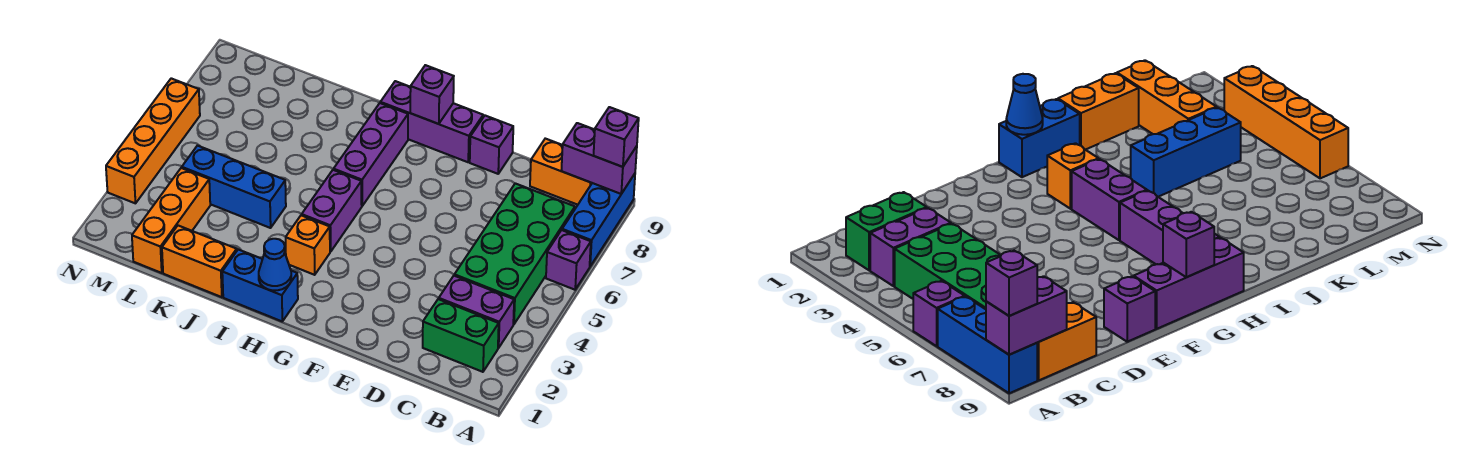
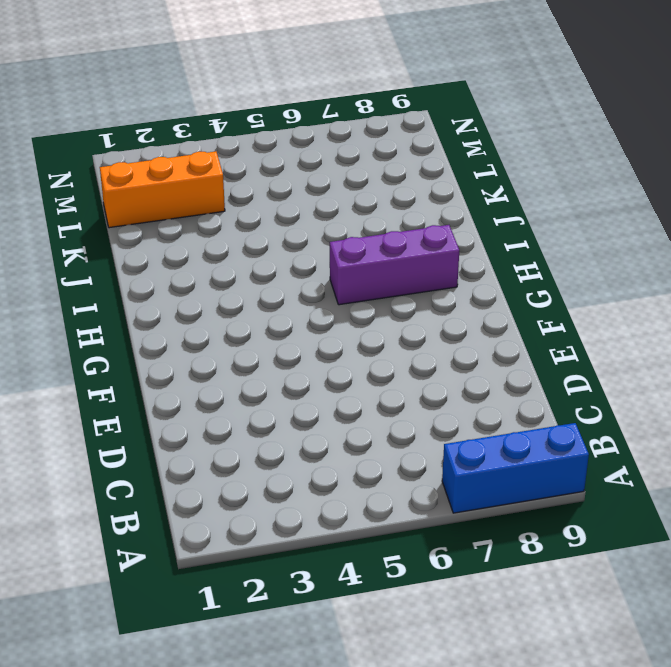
none -> purple brick A6 level 1
none -> green brick B2:C2 level 1
none -> purple brick B3:C3 level 1

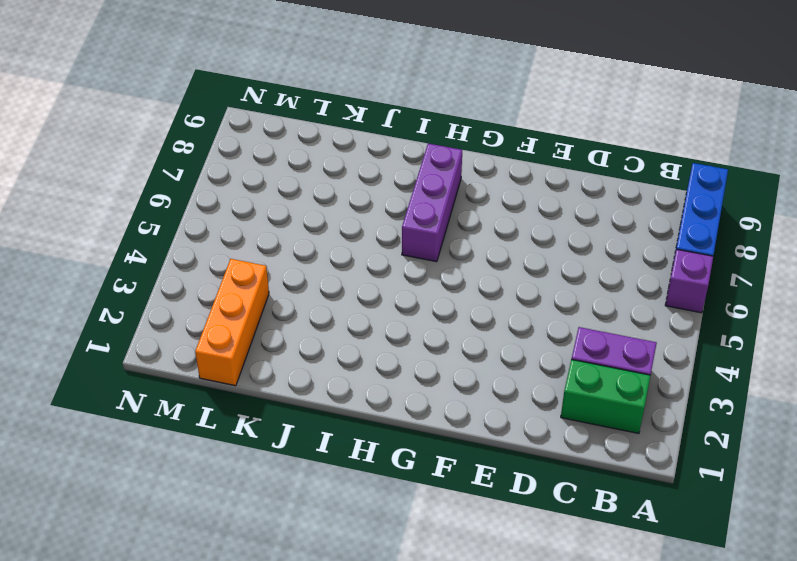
none -> green brick B4:C7 level 1
none -> orange brick B9:C9 level 1
none -> purple brick E9 level 1

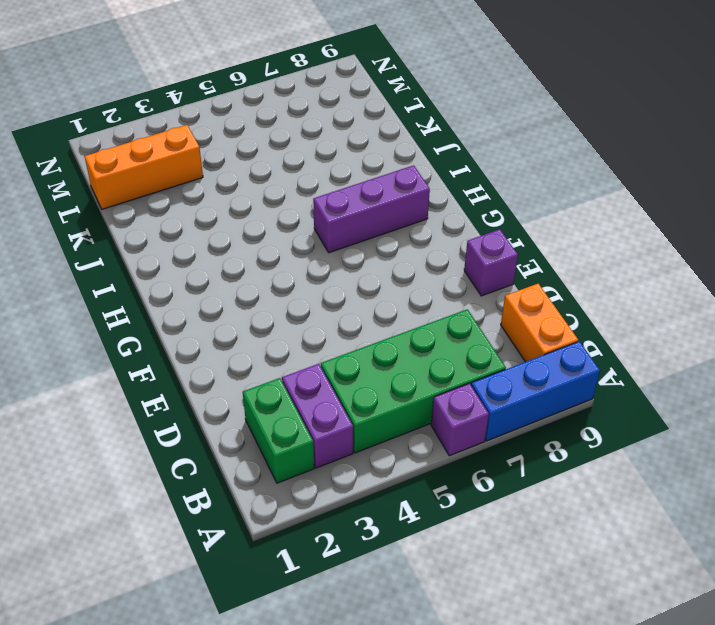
none -> purple brick F9:H9 level 1
none -> blue brick H1:I1 level 1
none -> orange brick H3 level 1

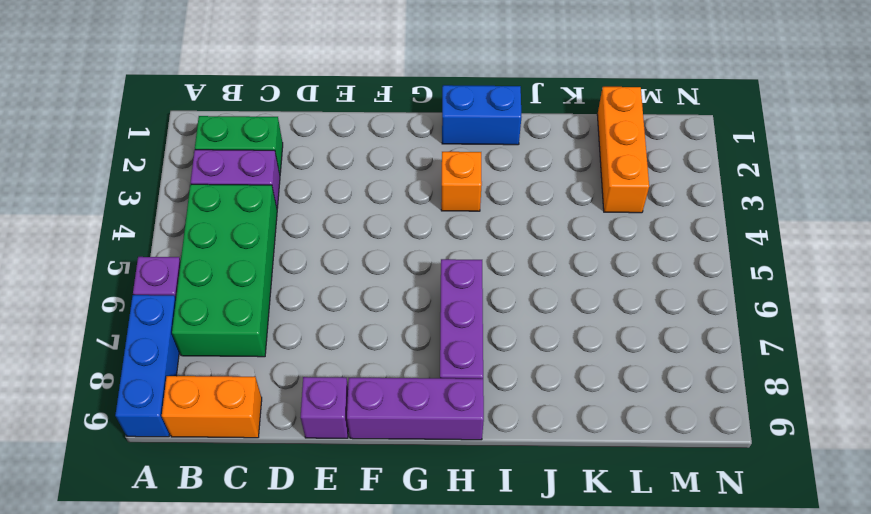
none -> purple brick H4:H5 level 1
none -> orange brick J1:K1 level 1
none -> blue brick J4:L4 level 1

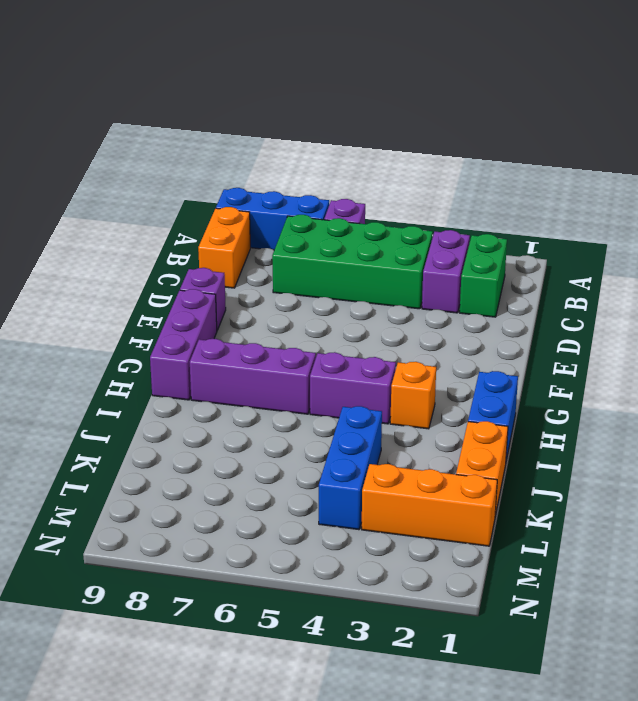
none -> orange brick N3:N6 level 1
none -> purple brick A9:B9 level 2
none -> purple brick G9 level 2

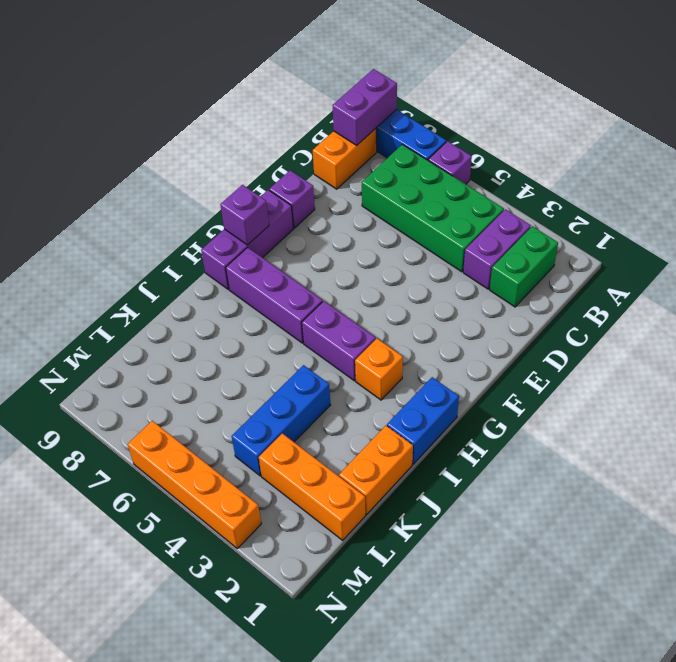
none -> blue cone H1 level 2
none -> purple brick A9 level 3

